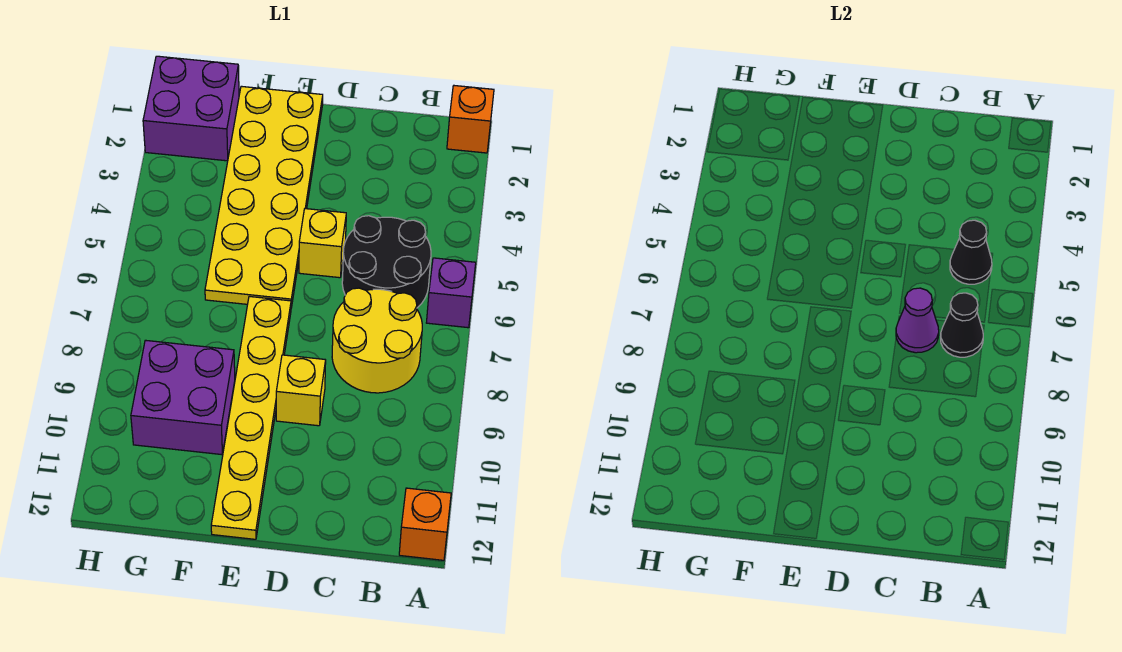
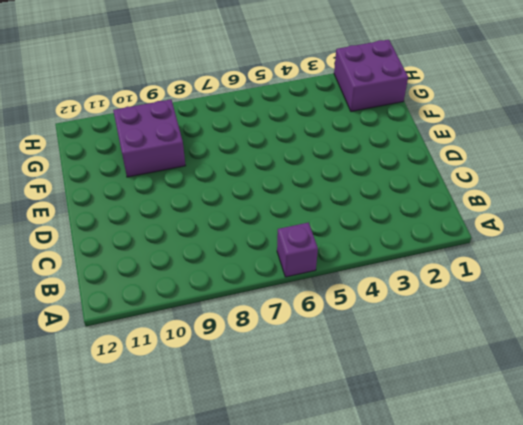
none -> orange brick A1 level 1
none -> orange brick A12 level 1
none -> black round brick B5:C6 level 1

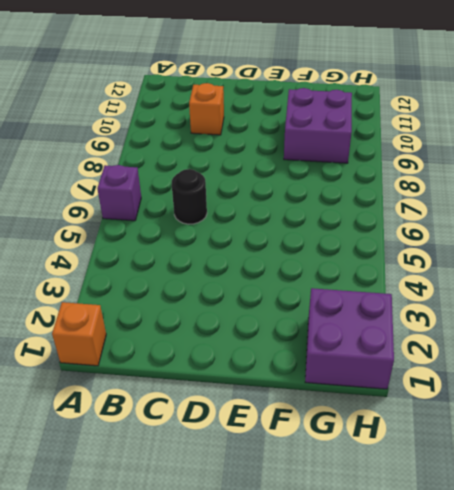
black round brick C6 level 1 -> black round brick B5:C6 level 1
orange brick C10 level 1 -> orange brick A12 level 1
none -> yellow round brick B7:C8 level 1
none -> yellow brick D5 level 1
none -> yellow brick D9 level 1

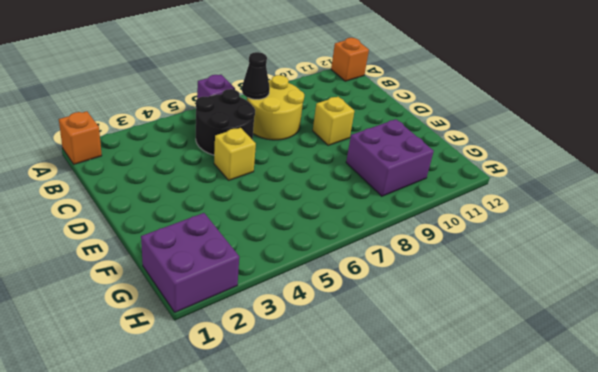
none -> yellow plate E1:F6 level 1
none -> yellow plate E7:E12 level 1
none -> black cone B5 level 2

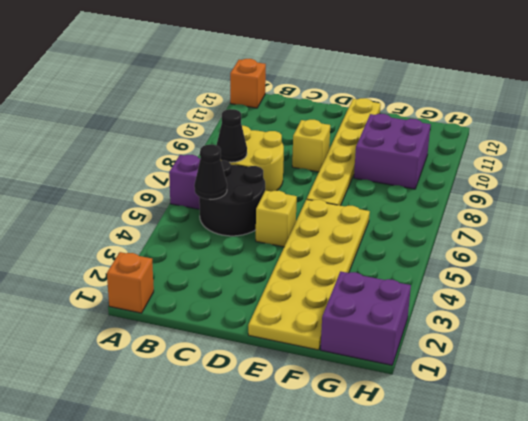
none -> purple cone C7 level 2

